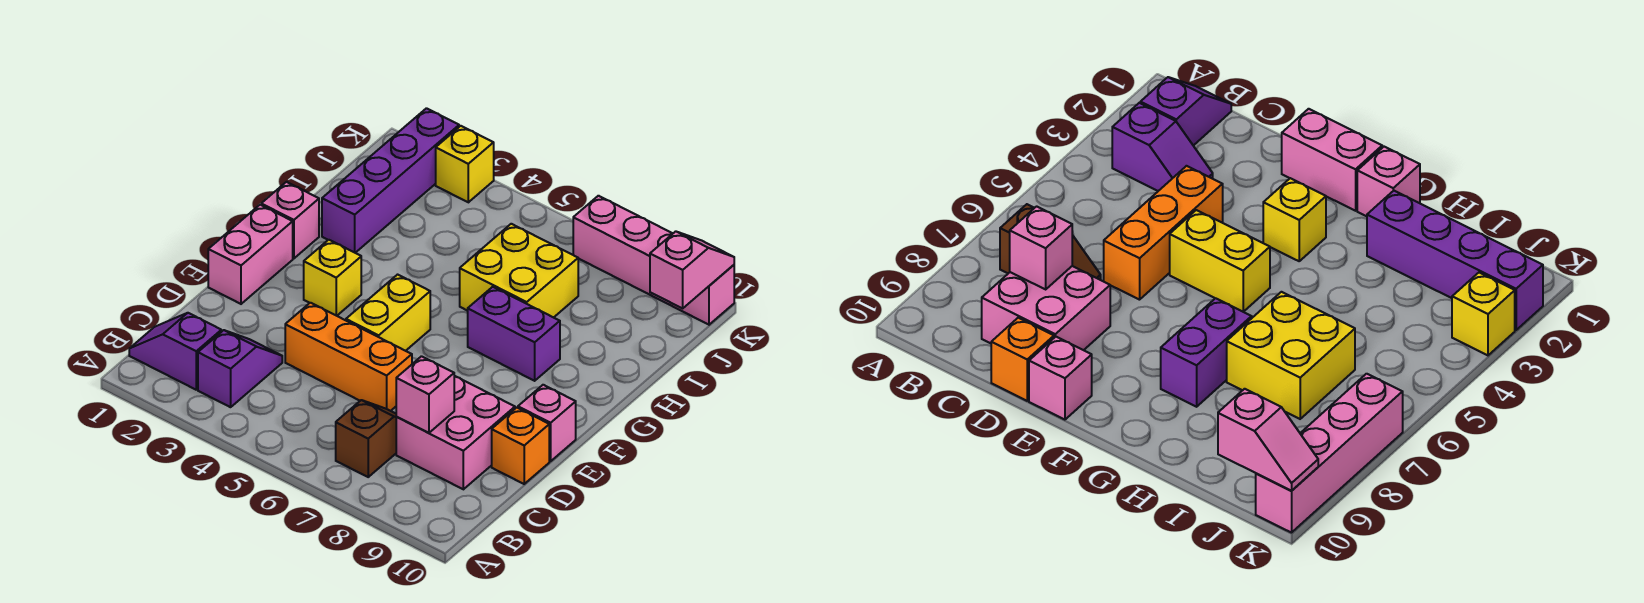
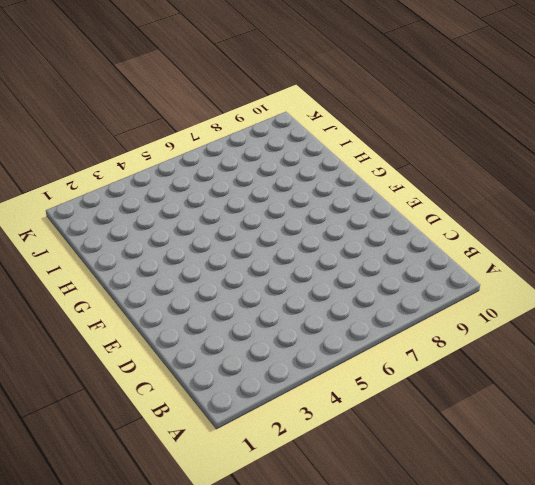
none -> purple slope B1:B2 level 1 top 2
none -> purple slope B3:C3 level 1 top B
none -> brown slope B7:C7 level 1 top B

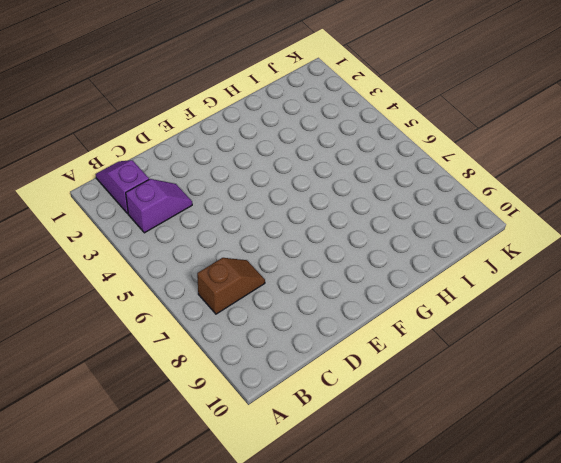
none -> pink brick C8:D9 level 1
none -> orange brick D4:D6 level 1
none -> orange brick D10 level 1

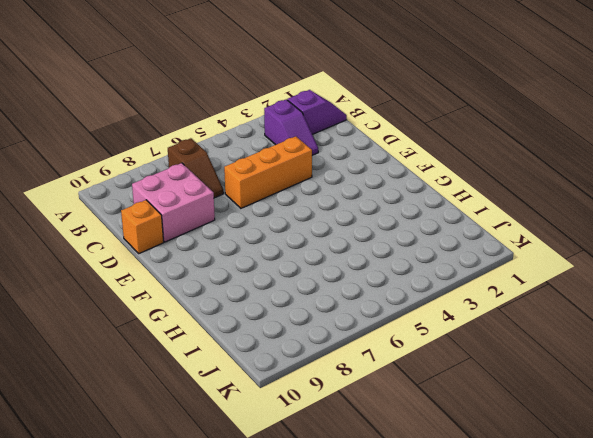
none -> pink brick E1:F1 level 1
none -> yellow brick E5:F5 level 1
none -> pink brick E10 level 1

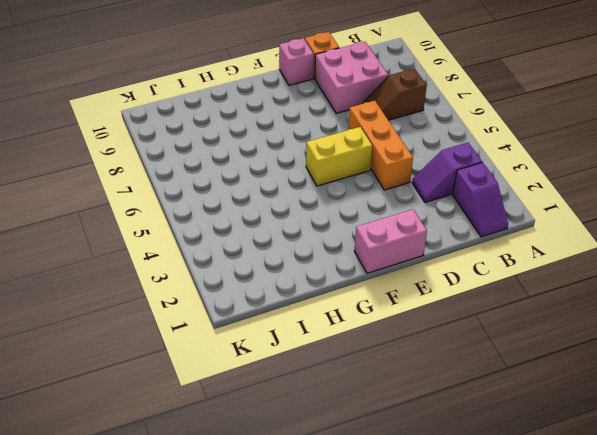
none -> yellow brick F3 level 1
none -> pink brick G1 level 1
none -> purple brick G7:G8 level 1

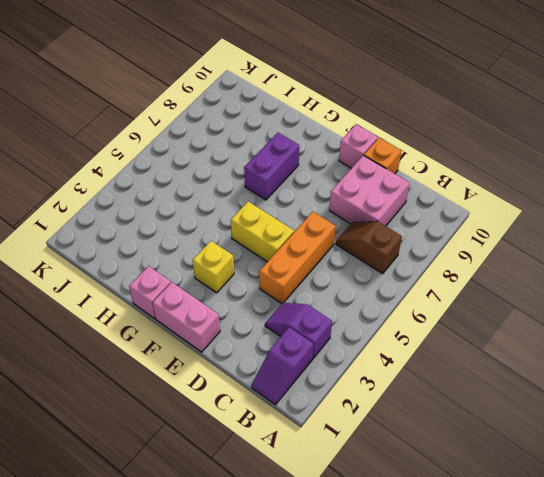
none -> purple brick H2:K2 level 1
none -> yellow brick H6:I7 level 1
none -> yellow brick K3 level 1

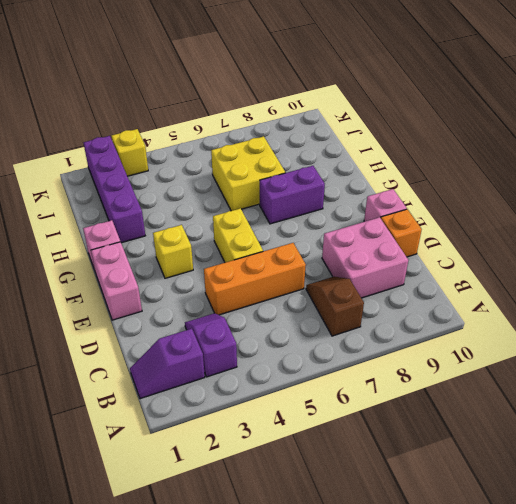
none -> pink brick K7:K10 level 1
none -> pink brick C8 level 2
none -> pink slope J10:K10 level 2 top J

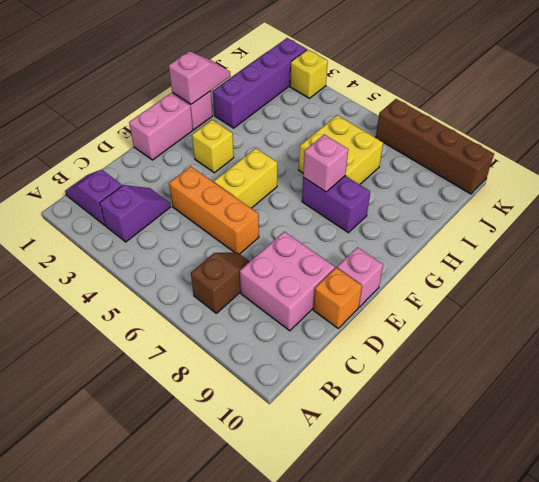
pink slope G1:H1 level 2 top G -> pink slope J10:K10 level 2 top J
pink brick G7 level 2 -> pink brick C8 level 2
brown brick K7:K10 level 1 -> pink brick K7:K10 level 1

